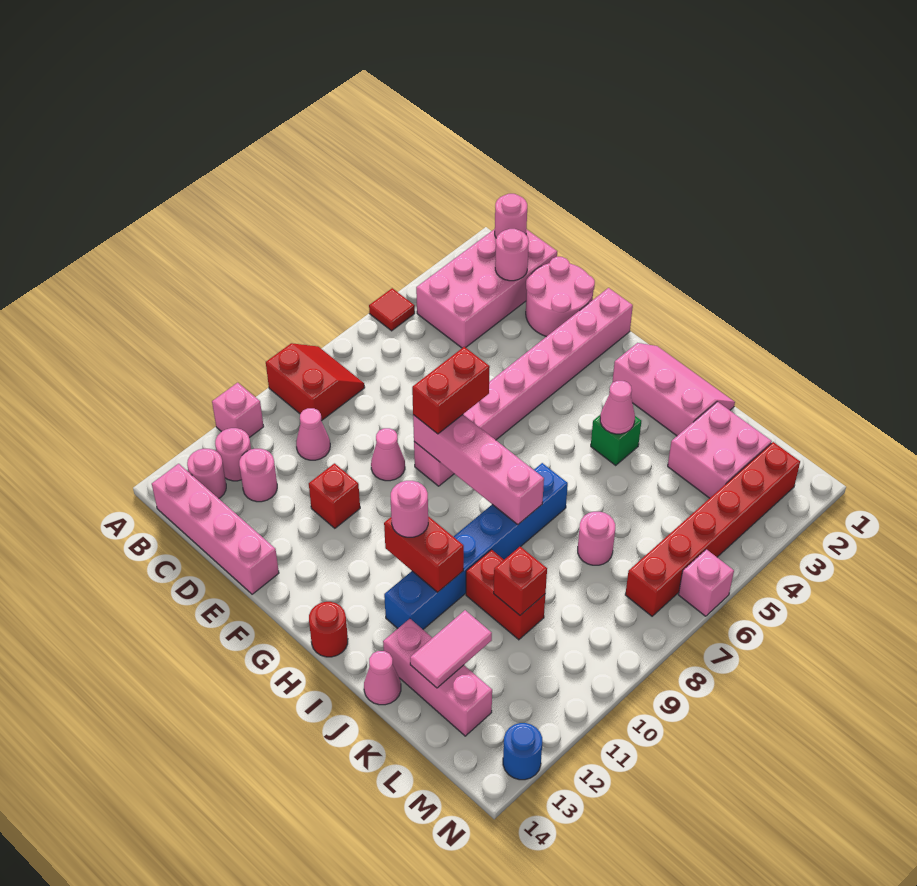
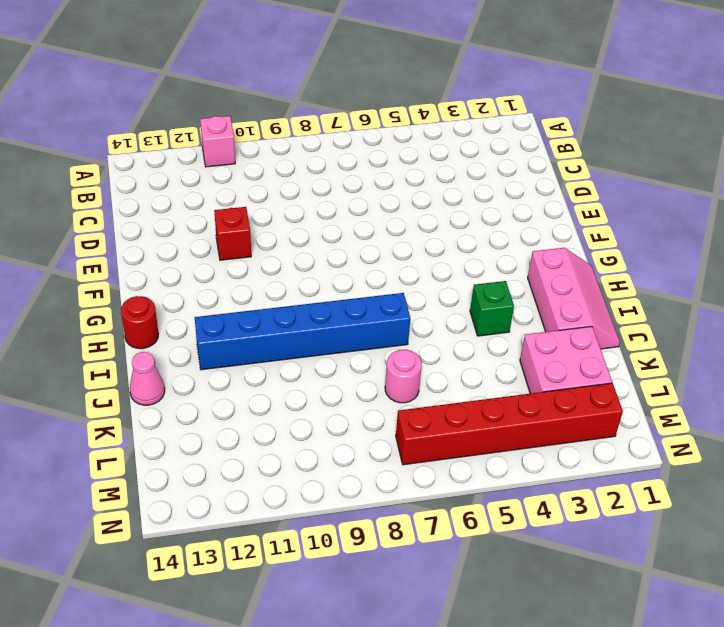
none -> red tile A5 level 1
none -> red slope A8:B9 level 1 top 9
none -> pink brick B1:C4 level 1
none -> pink round brick B12 level 1

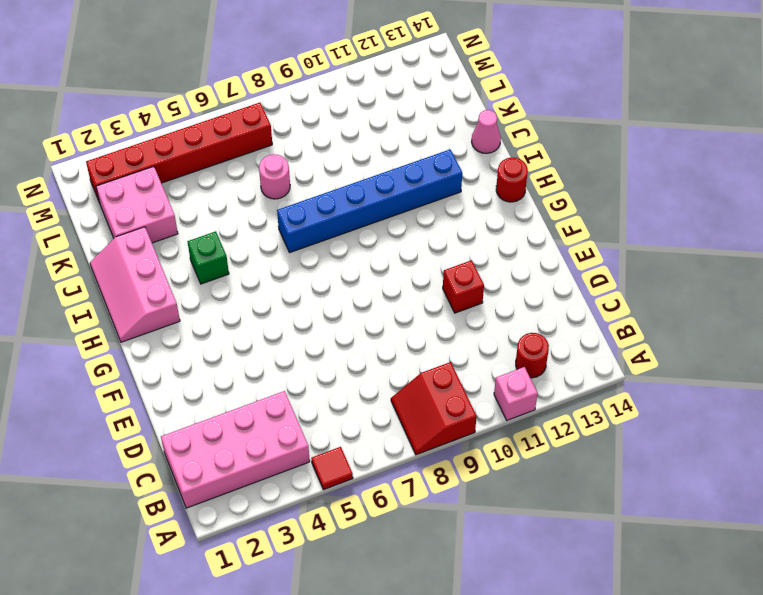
red round brick B12 level 1 -> pink round brick B12 level 1
none -> pink round brick B13 level 1
none -> pink brick B14:E14 level 1
none -> pink cone C10 level 1
none -> pink round brick C12 level 1

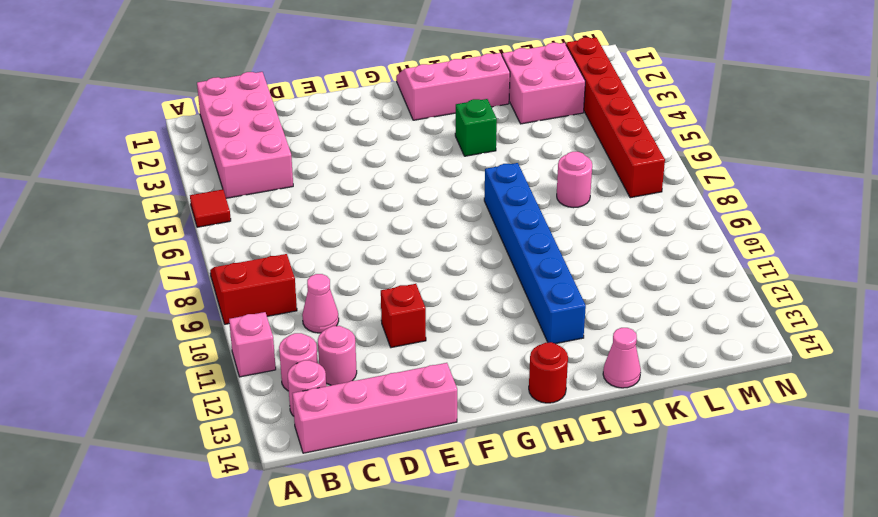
none -> pink round brick D1:E2 level 1
none -> pink cone E9 level 1
none -> pink brick F1:F8 level 1
none -> red brick J10:K10 level 1

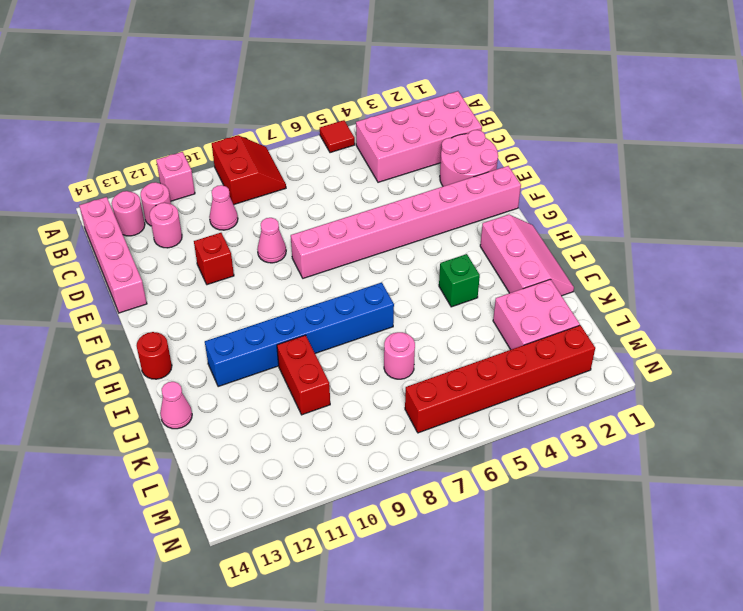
none -> pink brick J13:L13 level 1
none -> pink brick N6 level 1
none -> blue round brick N13 level 1
none -> pink round brick B1 level 2

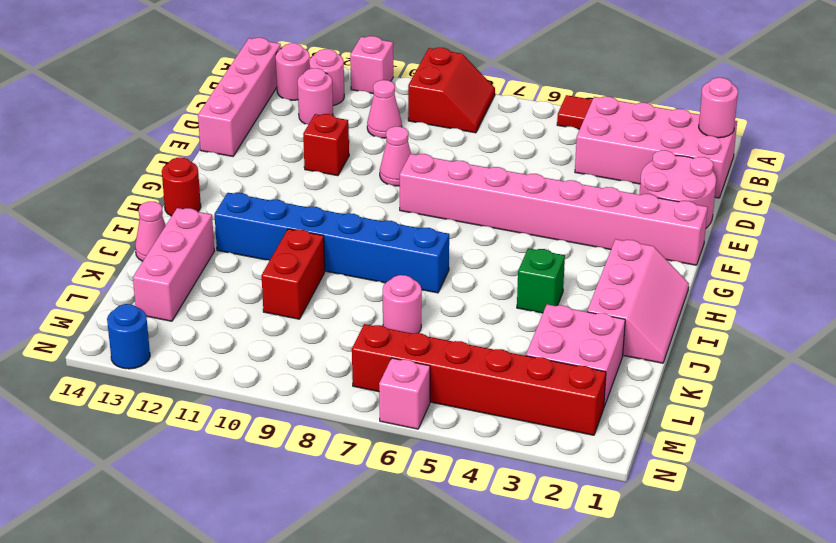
none -> pink round brick C2 level 2
none -> pink brick F8:I8 level 2
none -> red brick H11:I11 level 2
none -> pink cone I4 level 2

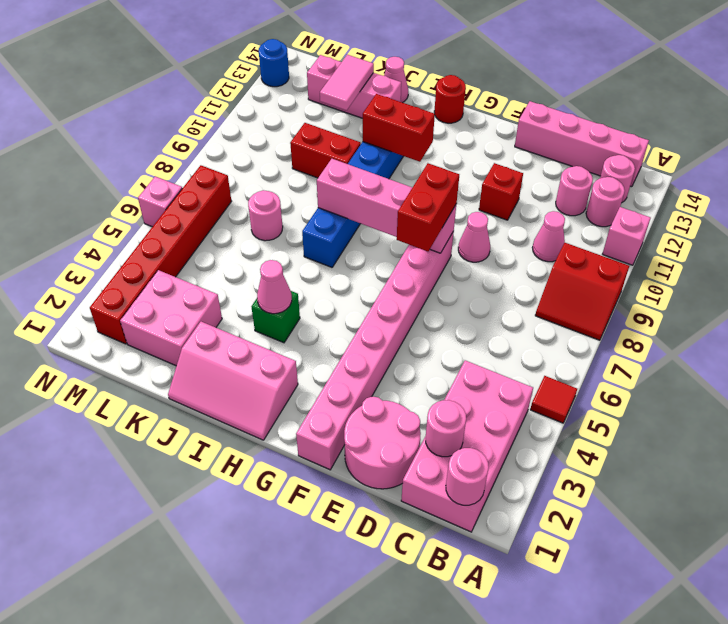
none -> red brick K10 level 2
none -> pink round brick H11 level 3

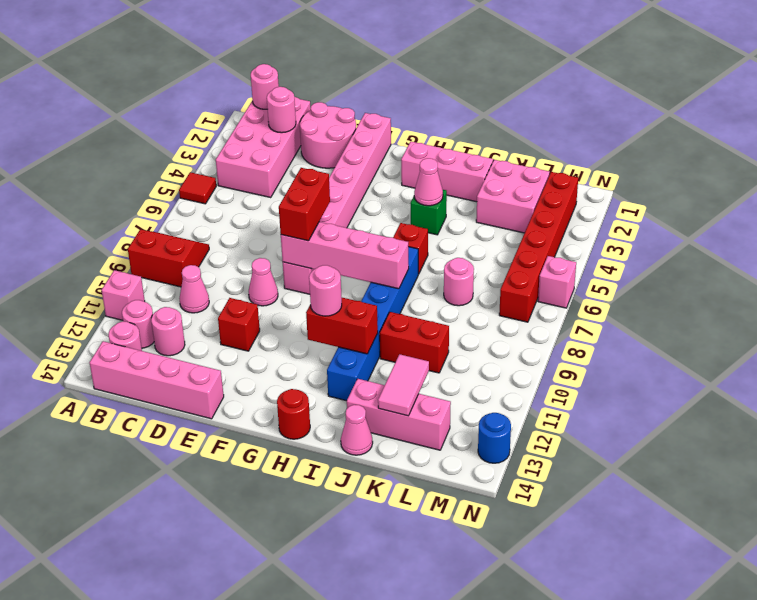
red brick I6 level 1 -> red brick K10 level 2

